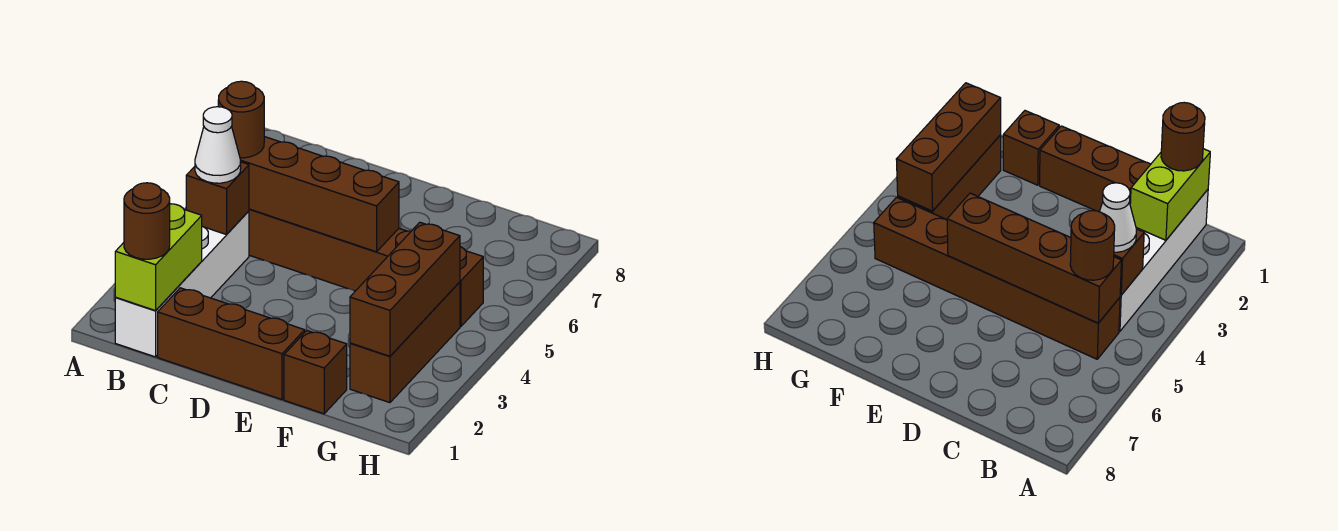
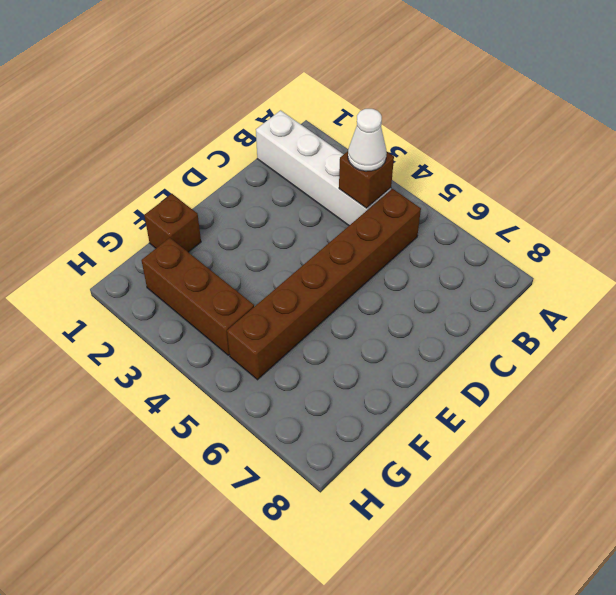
none -> brown brick C1:E1 level 1
none -> lime brick B1:B2 level 2
none -> brown brick B5:E5 level 2

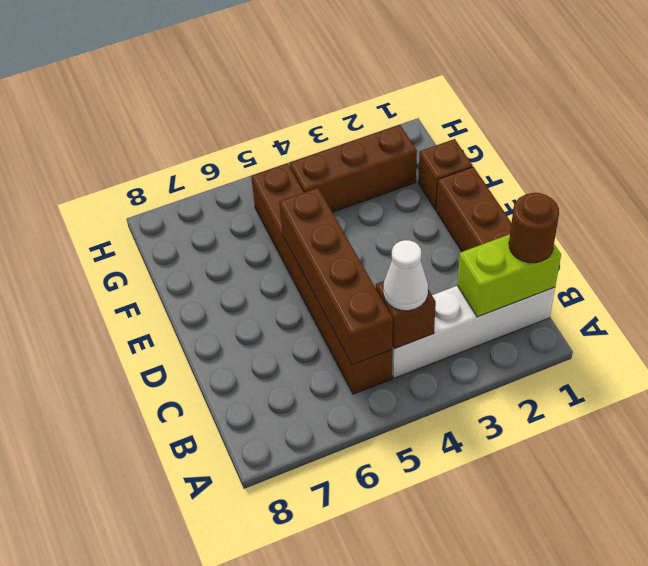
none -> brown brick G2:G4 level 2
none -> brown round brick B5 level 3

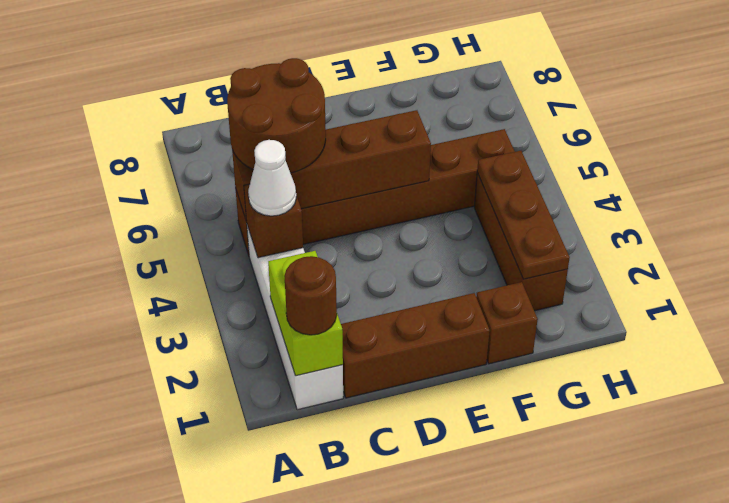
brown round brick B5:C6 level 3 -> brown round brick B5 level 3
brown plate G2:G4 level 2 -> brown brick G2:G4 level 2

